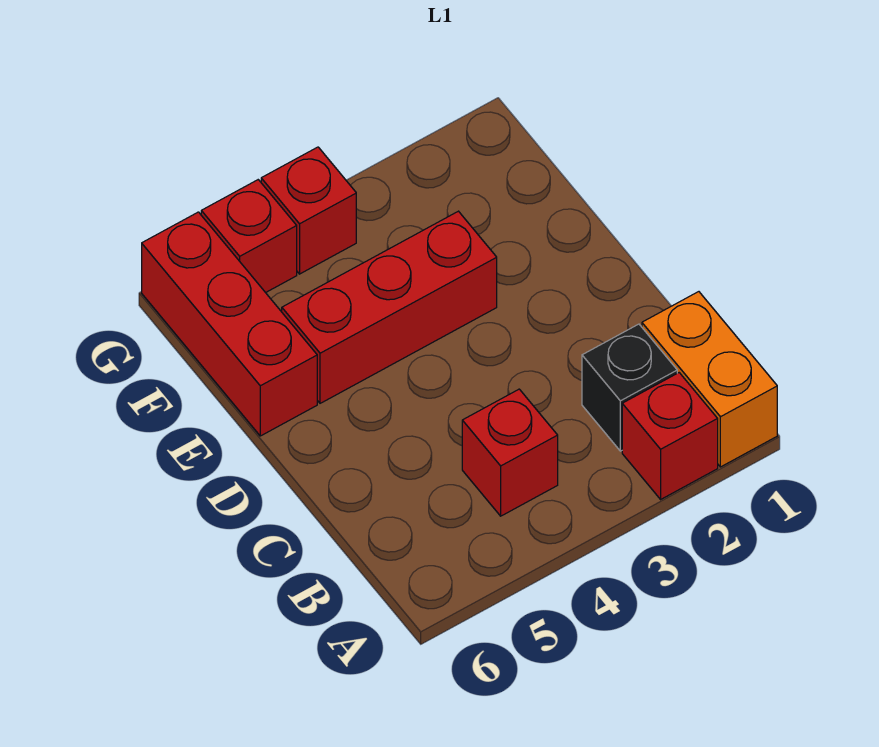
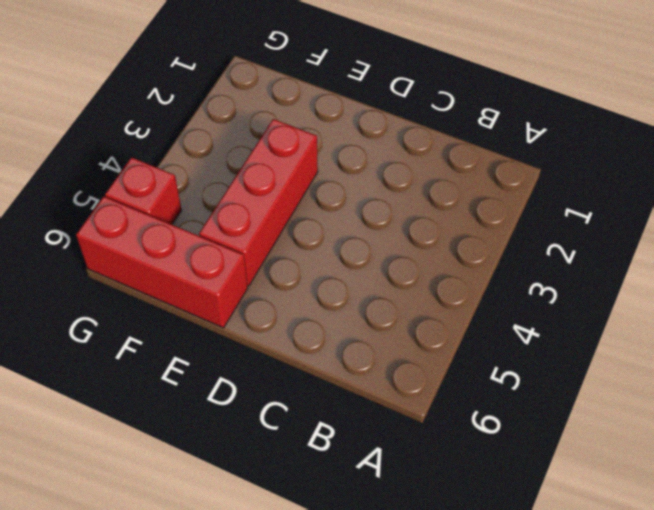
none -> orange brick A1:B1 level 1
none -> red brick A2 level 1

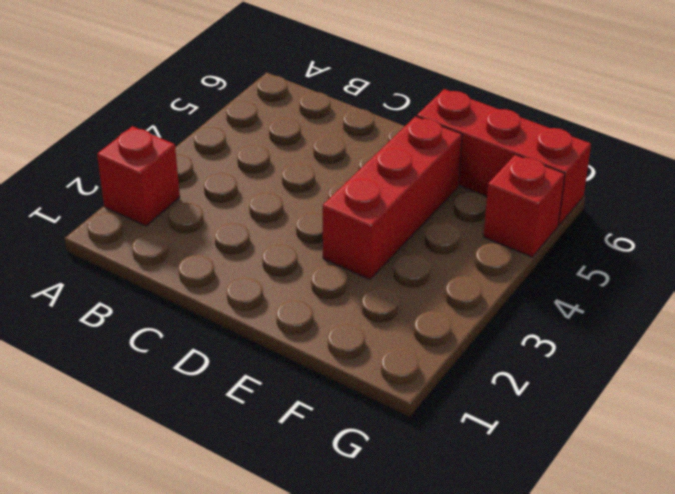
none -> orange brick A1:B1 level 1
none -> black brick B2 level 1

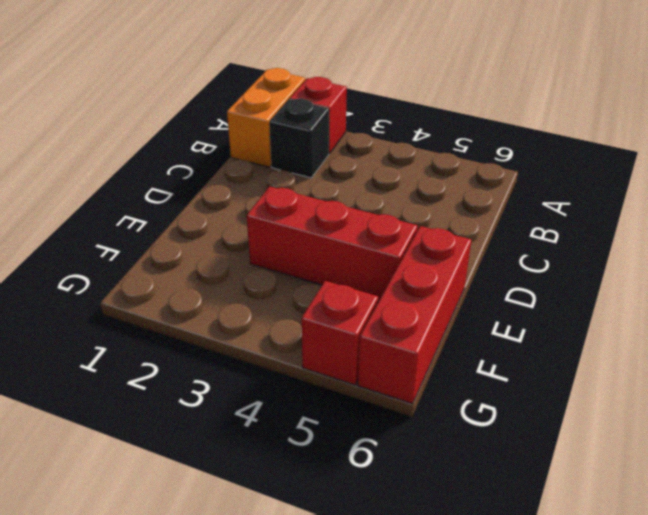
none -> red brick B4 level 1
none -> red brick G4 level 1

